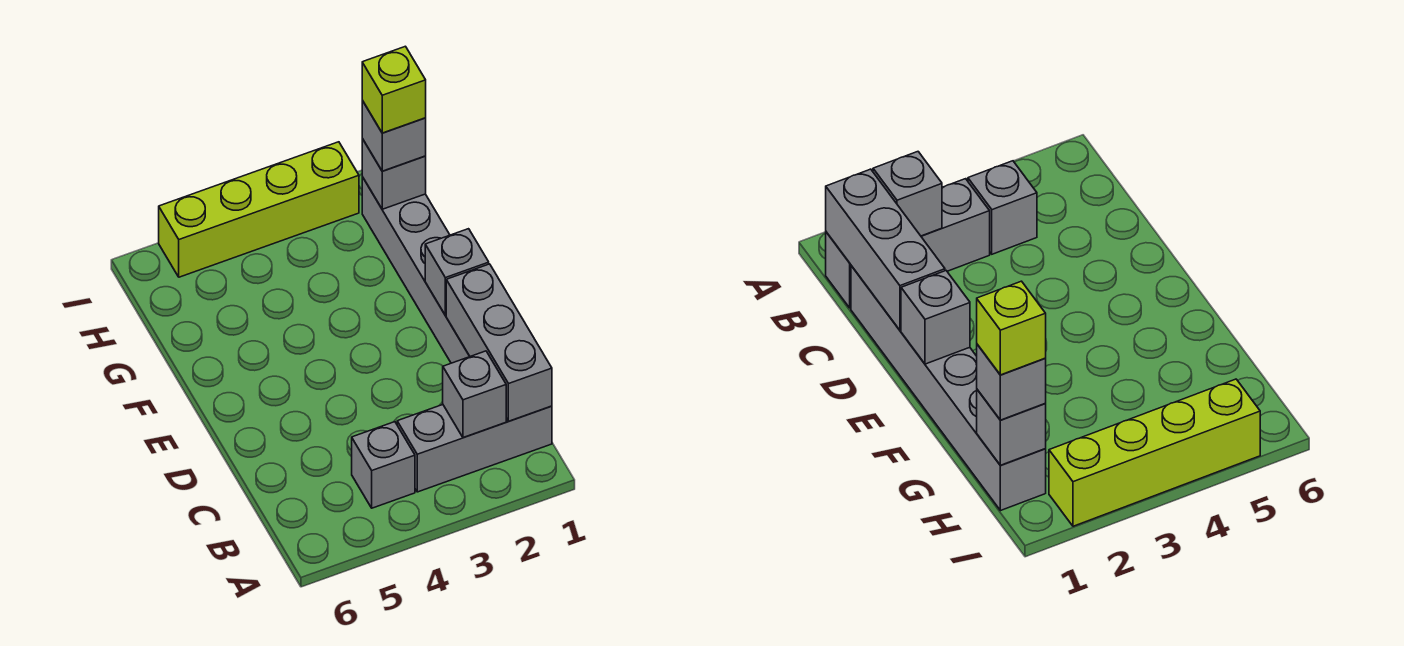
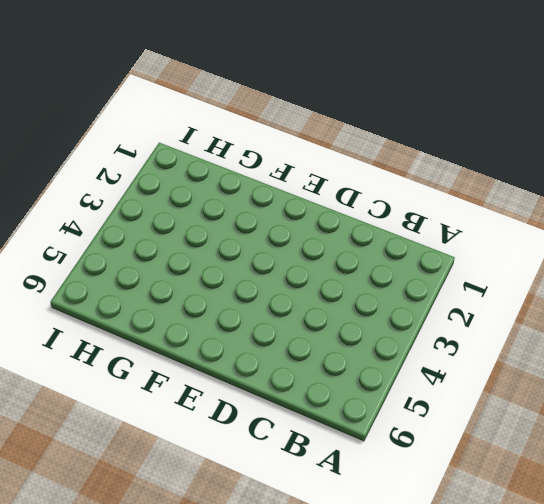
none -> grey brick B1:B3 level 1
none -> grey brick B4 level 1

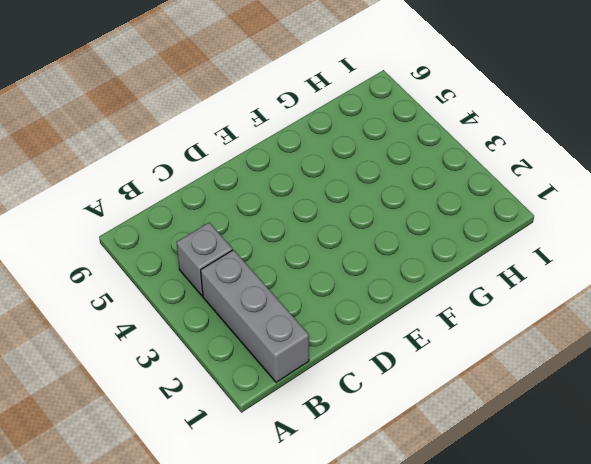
none -> grey brick C1:H1 level 1
none -> lime brick I2:I5 level 1

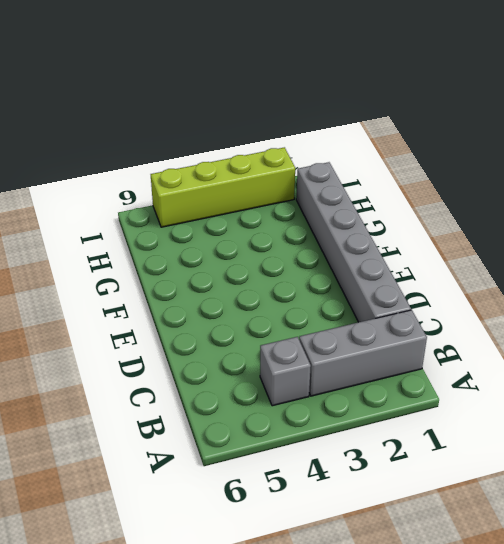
none -> grey brick B1:D1 level 2
none -> grey brick B2 level 2

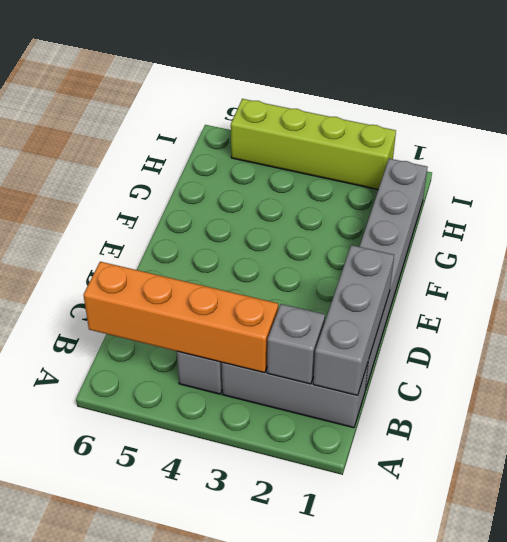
orange brick B3:B6 level 2 -> none
none -> grey brick E1 level 2
none -> grey brick H1 level 2

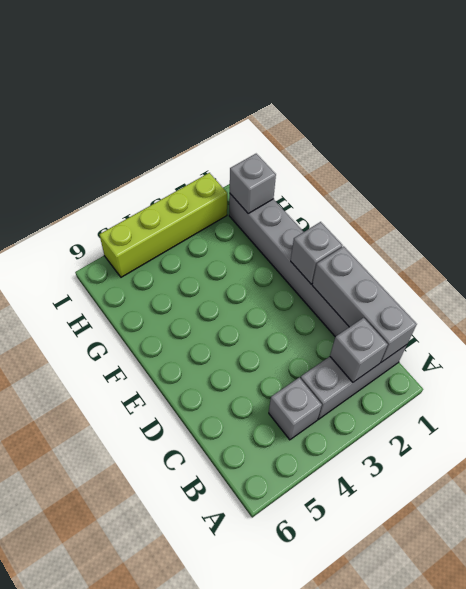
none -> grey brick H1 level 3
none -> lime brick H1 level 4

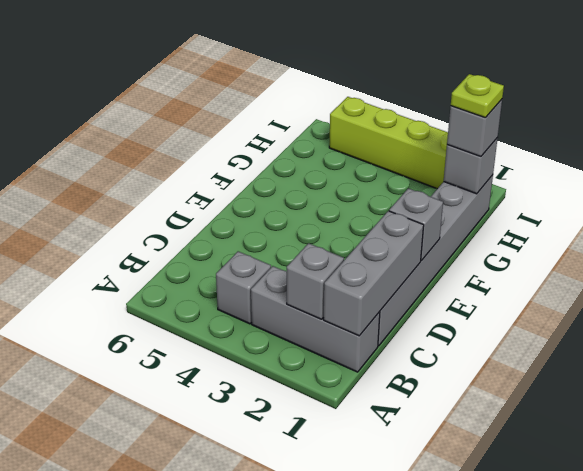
lime plate H1 level 4 -> lime brick H1 level 4

